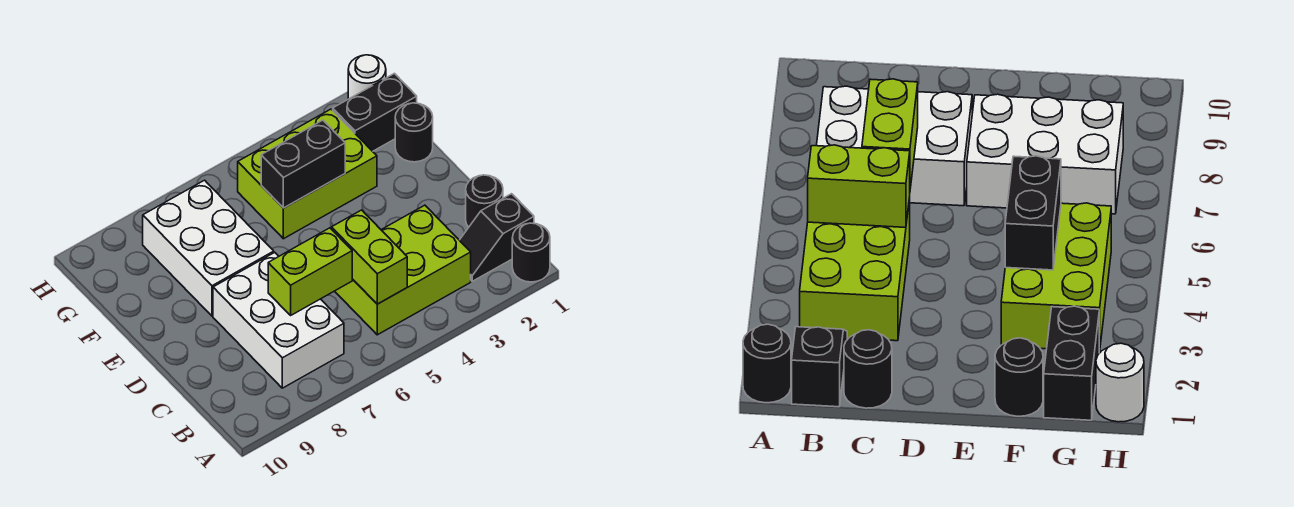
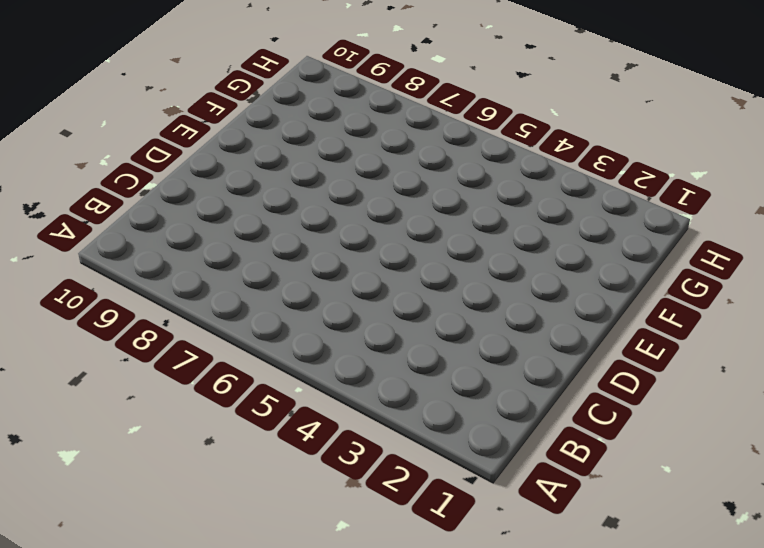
none -> black round brick A1 level 1
none -> black slope B1:B2 level 1 top 1
none -> lime brick B3:C5 level 1

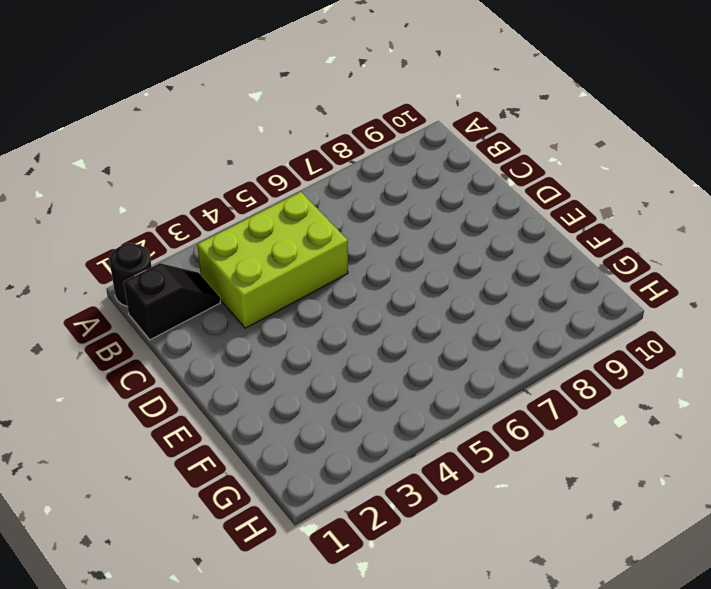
none -> white brick B7:D8 level 1
none -> black round brick C1 level 1
none -> white brick E7:G8 level 1

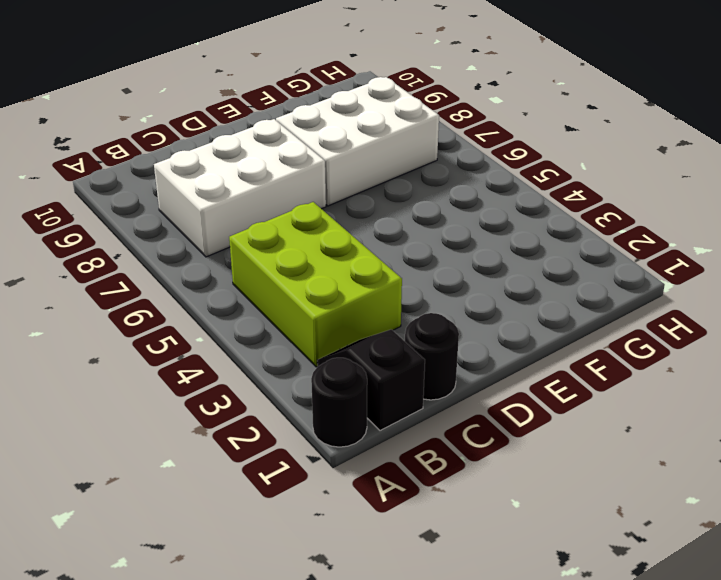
none -> black round brick F1 level 1
none -> lime brick F3:G5 level 1
none -> black brick G1:G2 level 1

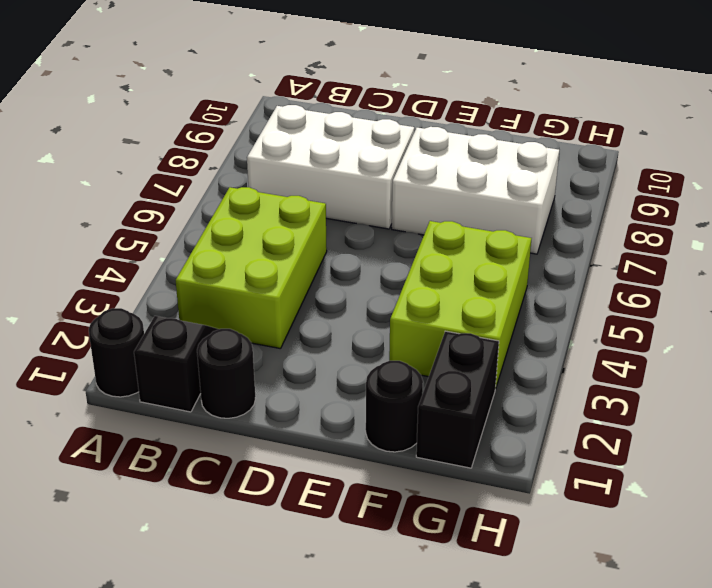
none -> white round brick H1 level 1
none -> lime brick B5:C5 level 2
none -> lime brick C6:C7 level 2

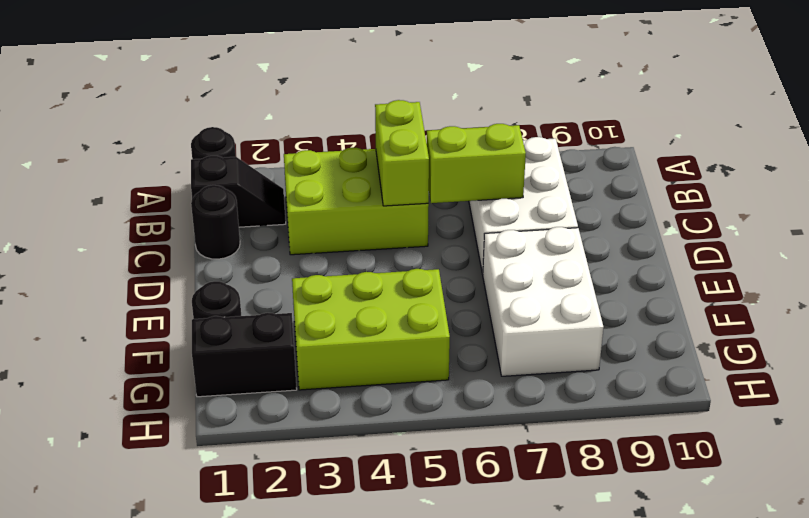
none -> white round brick H1 level 1
none -> black brick F4:F5 level 2

